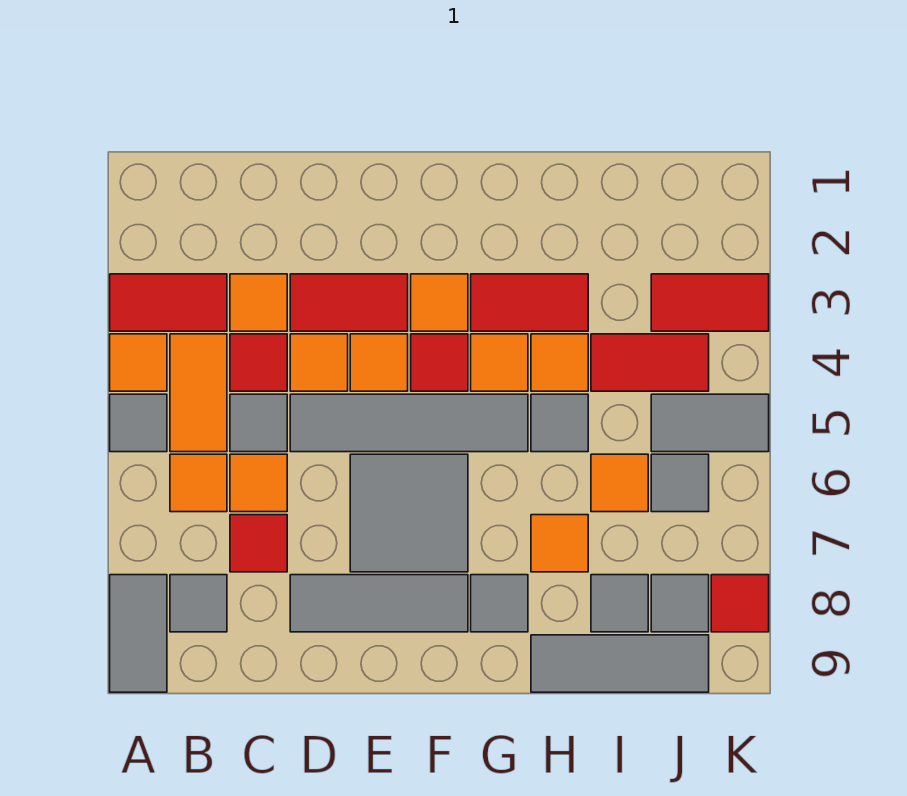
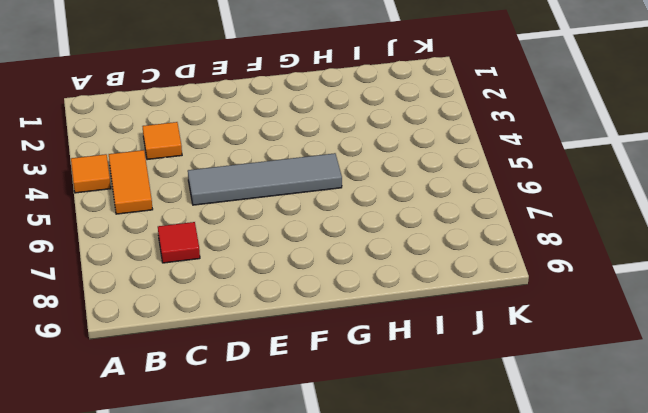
none -> red tile A3:B3 level 1
none -> grey tile A5 level 1
none -> grey tile A8:A9 level 1
none -> orange tile B6 level 1

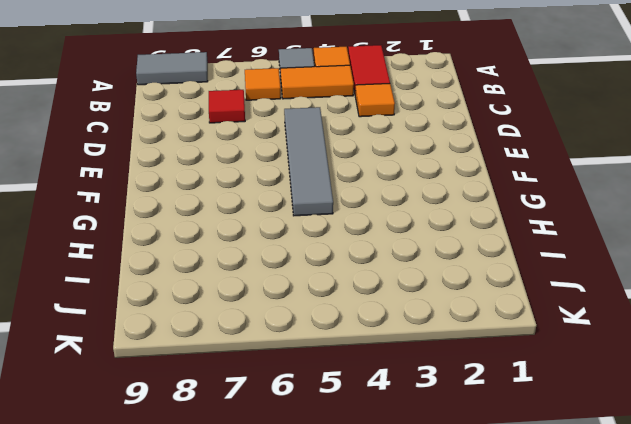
none -> grey tile B8 level 1
none -> red tile C4 level 1
none -> grey tile C5 level 1
none -> orange tile C6 level 1

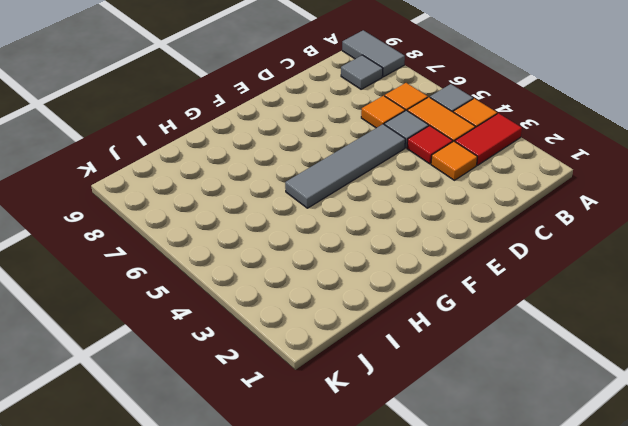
none -> red tile C7 level 1
none -> red tile D3:E3 level 1
none -> orange tile D4 level 1
none -> grey tile D8:F8 level 1

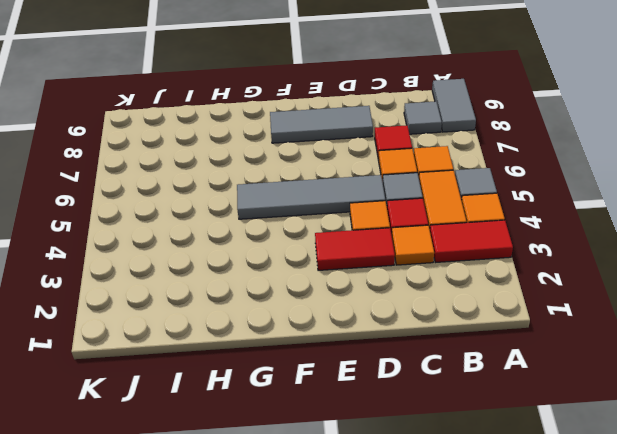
none -> orange tile E4 level 1
none -> grey tile E6:F7 level 1
none -> orange tile F3 level 1
none -> red tile F4 level 1

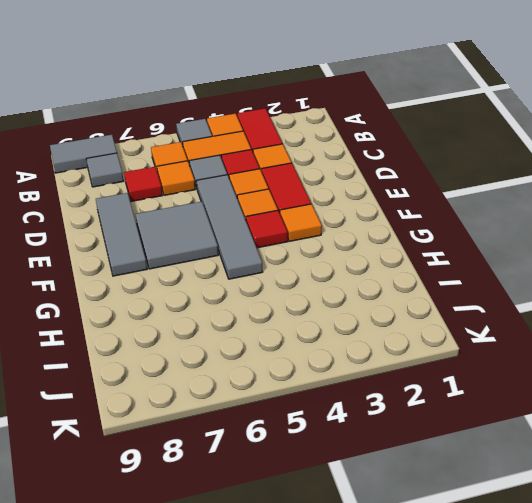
none -> red tile G3:H3 level 1
none -> orange tile G4 level 1
none -> grey tile G8 level 1
none -> orange tile H4 level 1

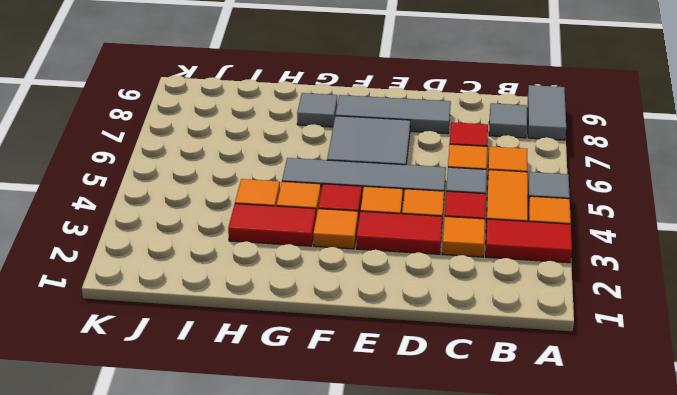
none -> grey tile H5 level 1
none -> orange tile H7 level 1
none -> grey tile H9:J9 level 1
none -> red tile I4:J4 level 1

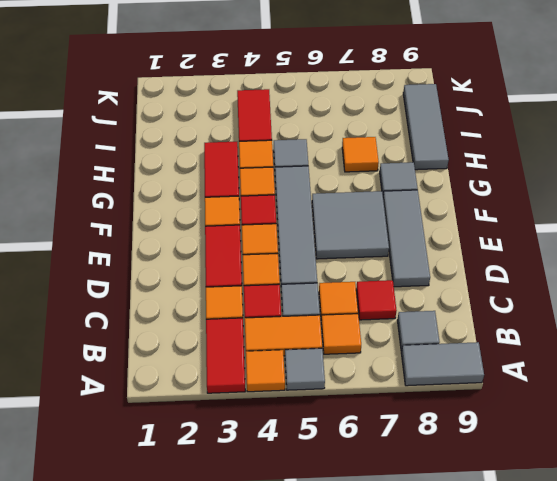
none -> orange tile I6 level 1
none -> grey tile I8 level 1
none -> red tile J3:K3 level 1
none -> grey tile J5:K5 level 1

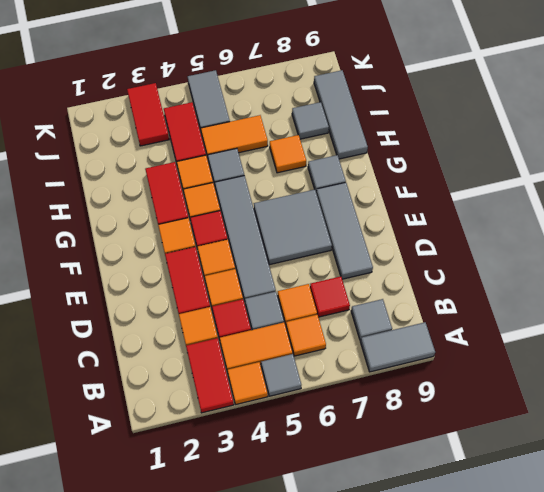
orange tile I5:I6 level 1 -> orange tile I6 level 1
none -> grey tile J6 level 1
none -> grey tile J8 level 1
none -> red tile K8 level 1

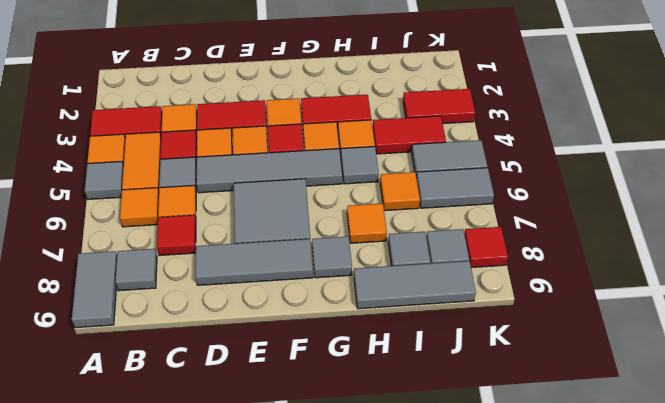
grey tile J6:K6 level 1 -> grey tile J6 level 1

